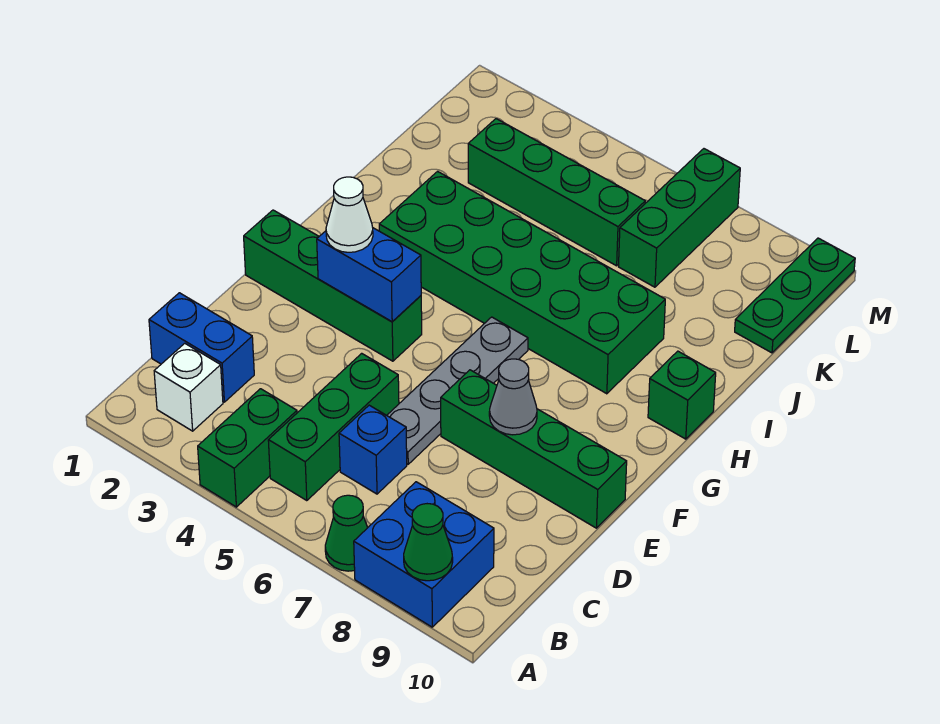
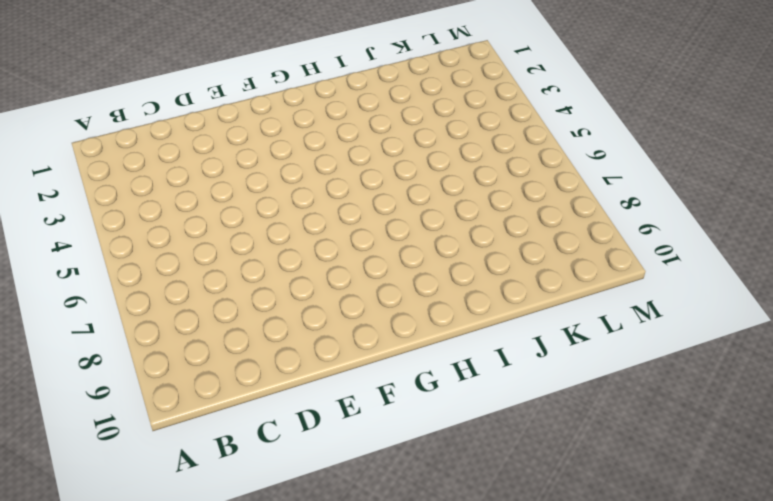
none -> green brick A4:B4 level 1
none -> green cone A7 level 1
none -> blue brick A8:B9 level 1

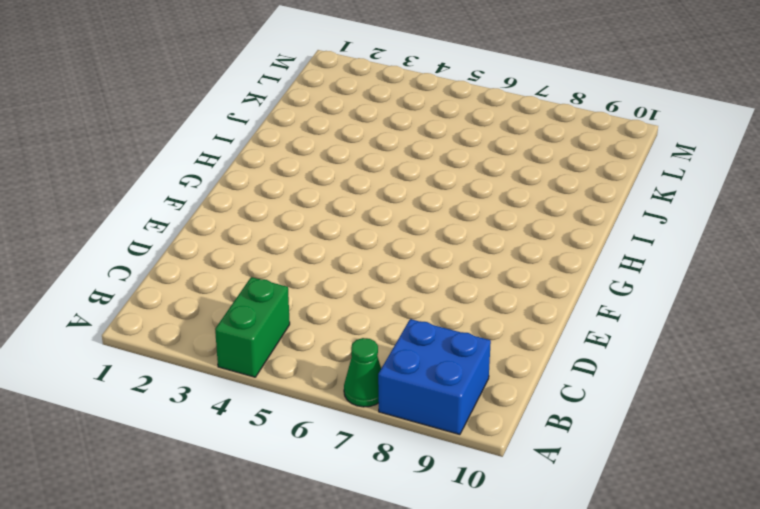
none -> white brick B2 level 1
none -> green brick B5:D5 level 1
none -> blue brick C1:C2 level 1

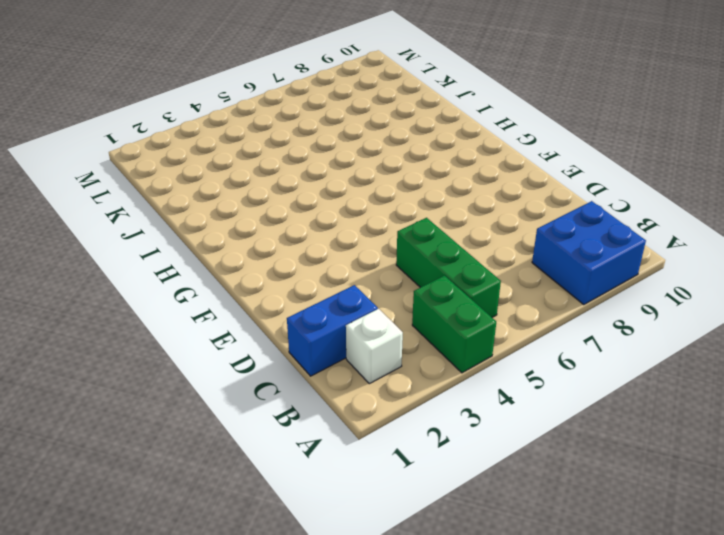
none -> green cone A7 level 1
none -> blue brick C6 level 1
none -> grey plate D6:G6 level 1

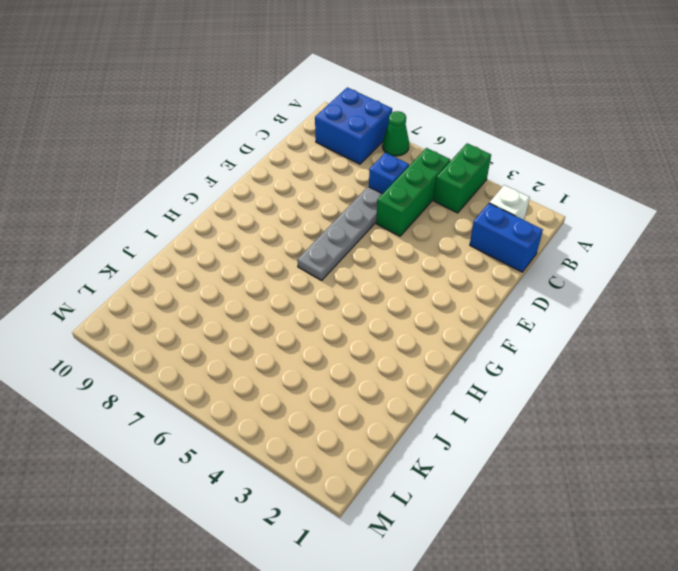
none -> green brick E7:E10 level 1
none -> green brick F1:F4 level 1
none -> green brick H3:I8 level 1

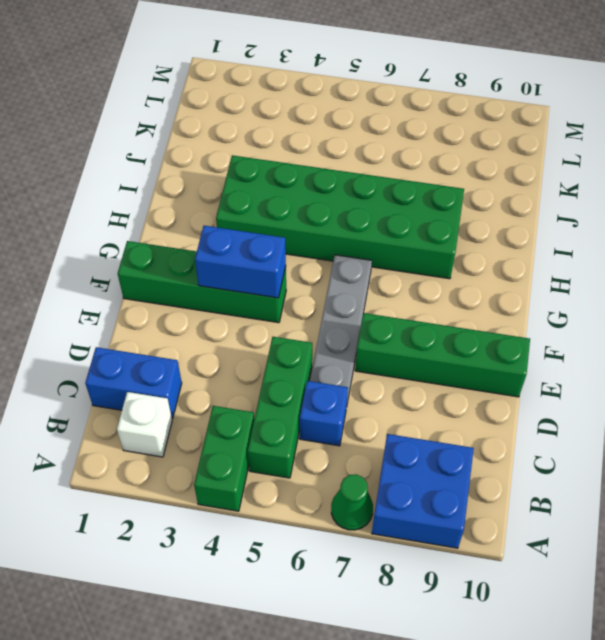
none -> green brick H10 level 1
none -> green brick K3:K6 level 1
none -> green brick K7:M7 level 1

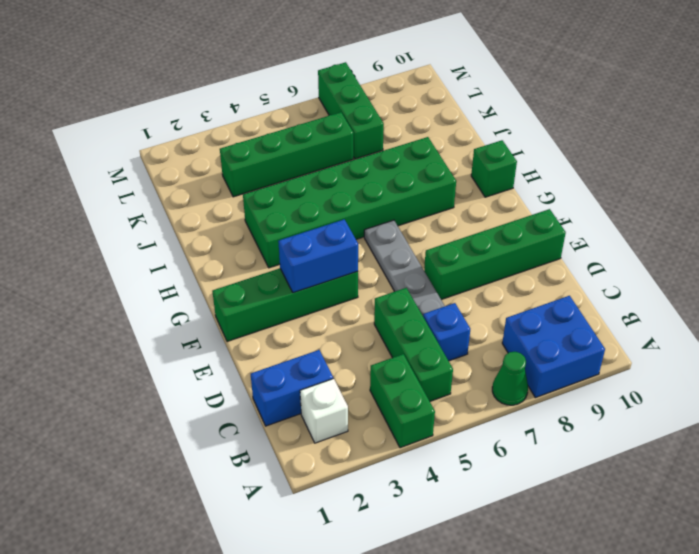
none -> green plate K10:M10 level 1
none -> green cone A9 level 2
none -> grey cone E8 level 2

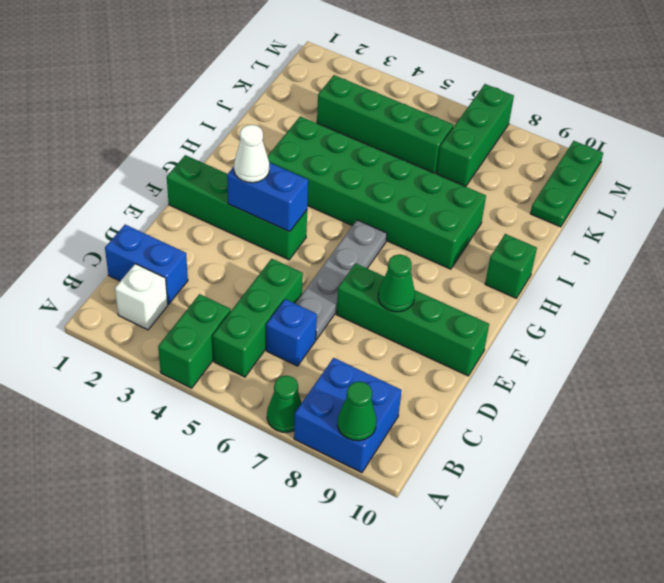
green cone E8 level 2 -> grey cone E8 level 2

